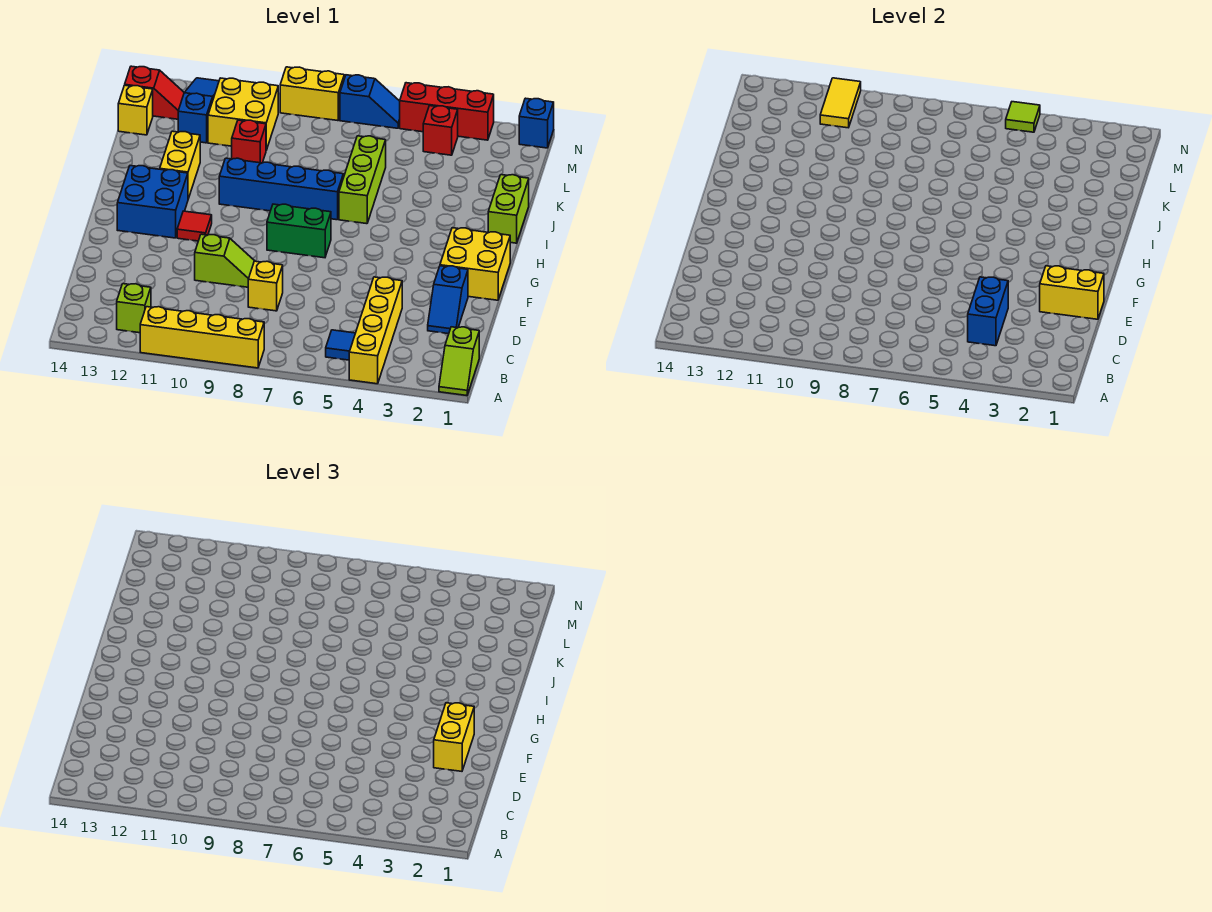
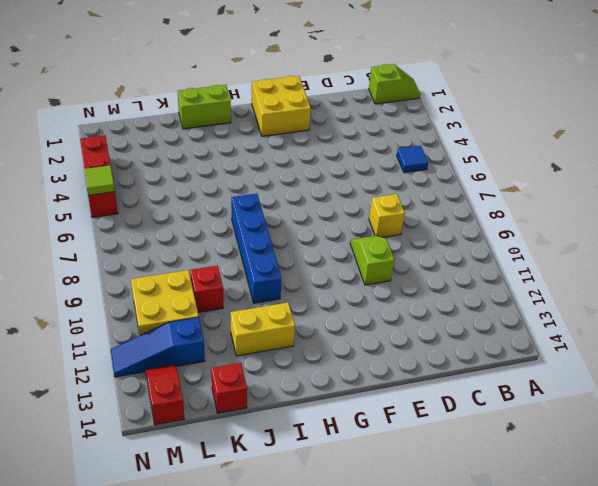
red brick K14 level 1 -> red brick M4 level 1
none -> yellow brick A4:D4 level 1
none -> yellow brick A8:A11 level 1
none -> lime brick B12 level 1
none -> blue slope D2:E2 level 1 top E

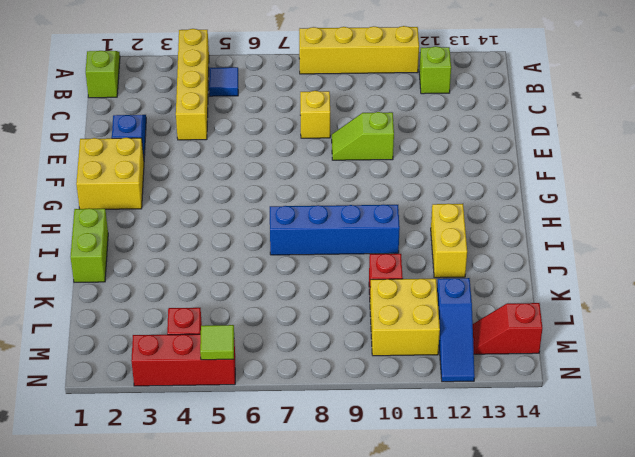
none -> green brick G7:G8 level 1
none -> red tile G11 level 1
none -> blue brick G12:H13 level 1
none -> lime brick I6:K6 level 1

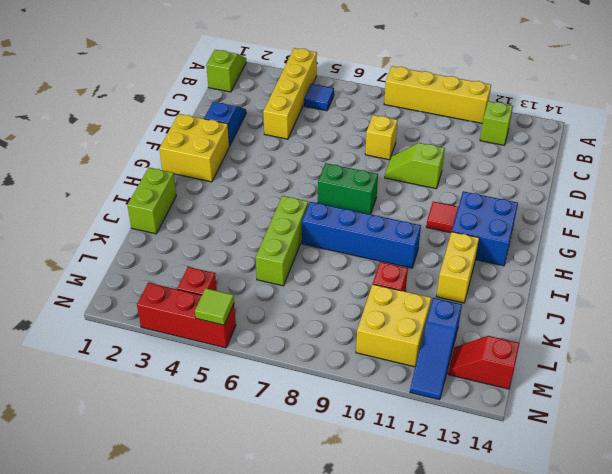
none -> yellow brick L14 level 1
none -> blue brick N1 level 1
none -> blue slope N6:N7 level 1 top 7
none -> yellow brick N8:N9 level 1

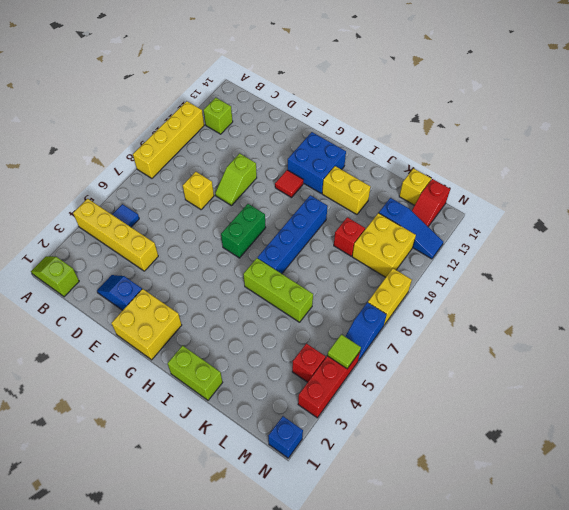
none -> blue brick C4:D4 level 2
none -> yellow brick E1:E2 level 2
none -> yellow tile M11:N11 level 2
none -> yellow brick E2:F2 level 3

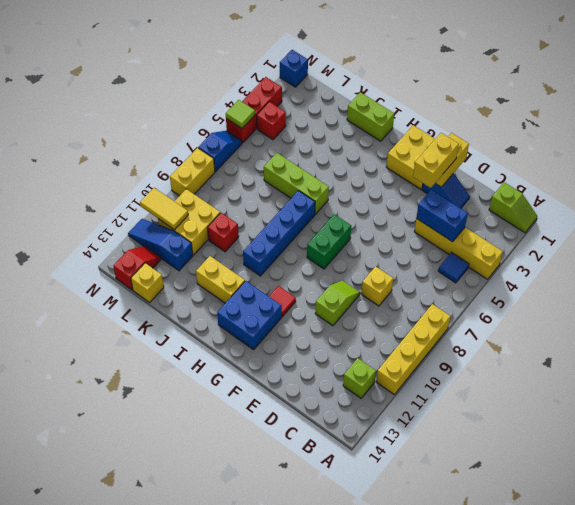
yellow brick E2:E3 level 3 -> yellow brick E2:F2 level 3

